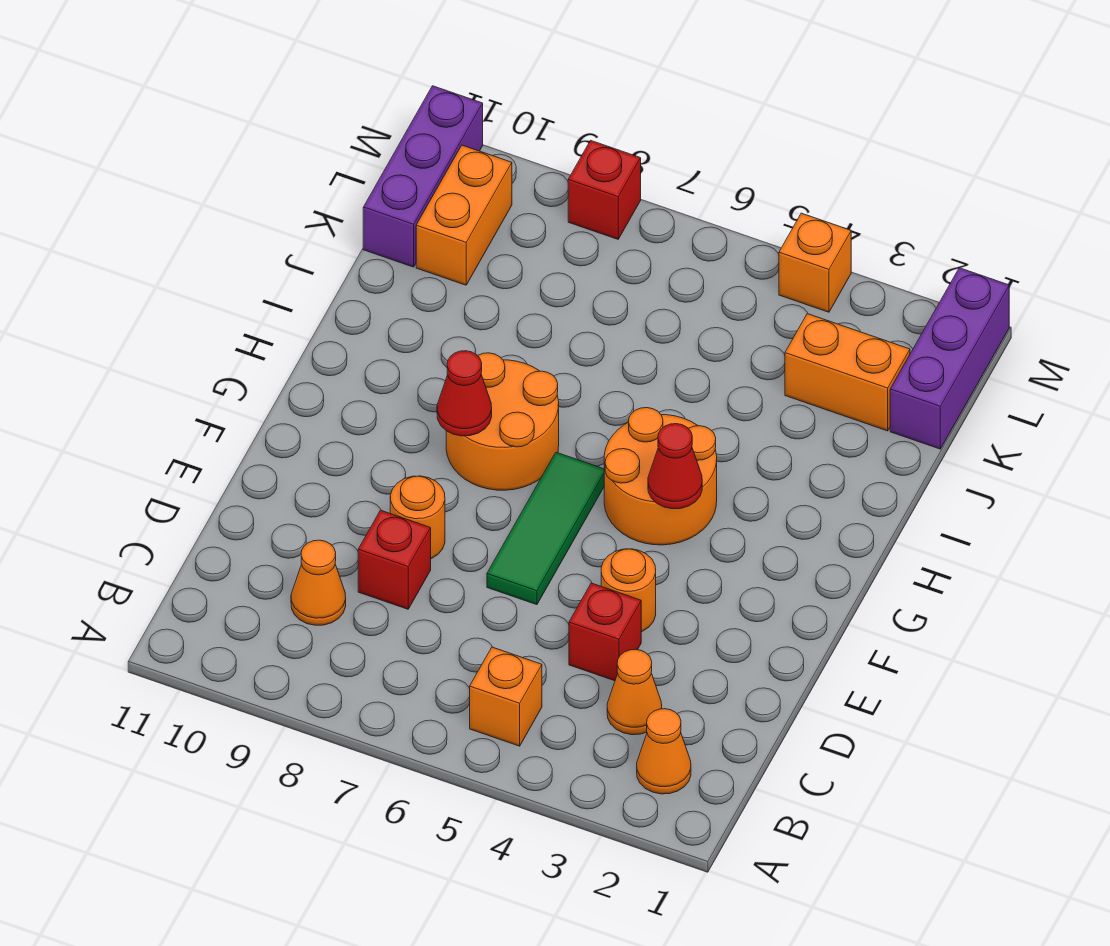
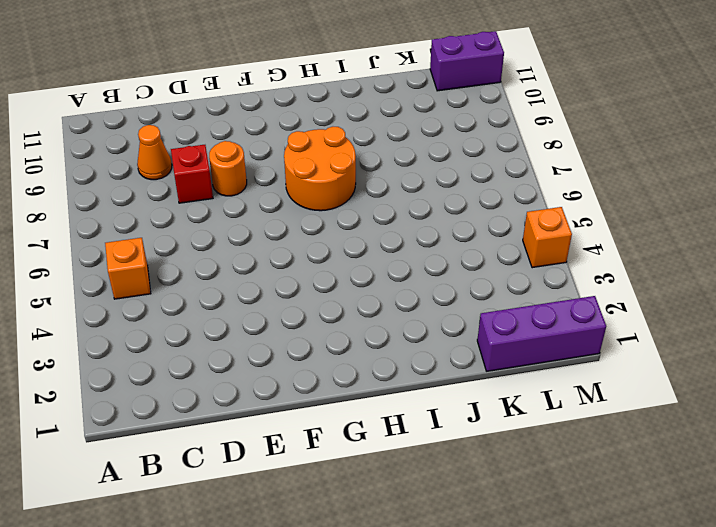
purple brick L11:M11 level 1 -> purple brick K11:M11 level 1
none -> orange cone B2 level 1
none -> orange cone C3 level 1
none -> red brick D4 level 1

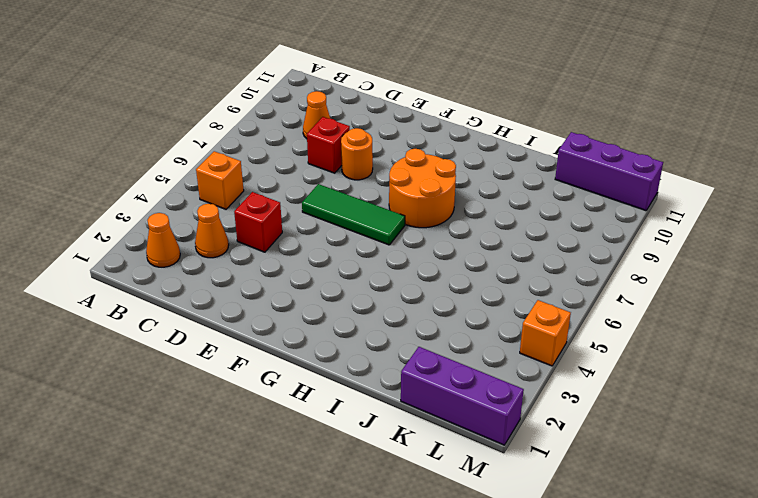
none -> orange round brick E4 level 1
none -> orange round brick G4:H5 level 1
none -> orange brick K2:K3 level 1

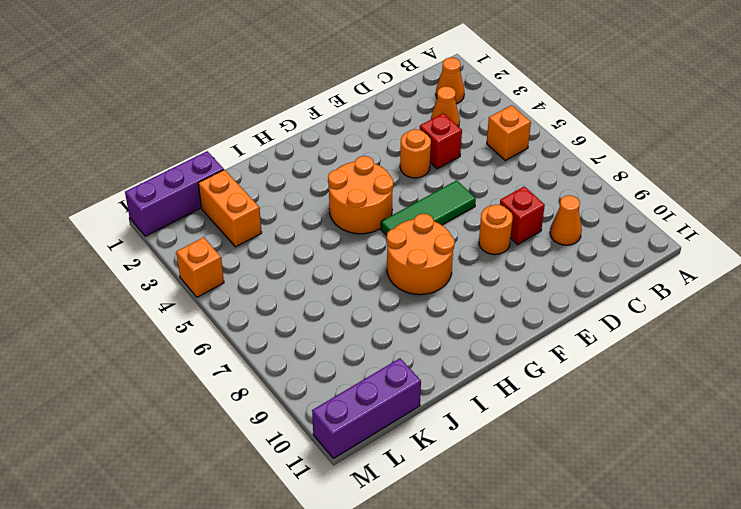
none -> orange brick K10:L10 level 1
none -> red brick M8 level 1
none -> red cone G4 level 2

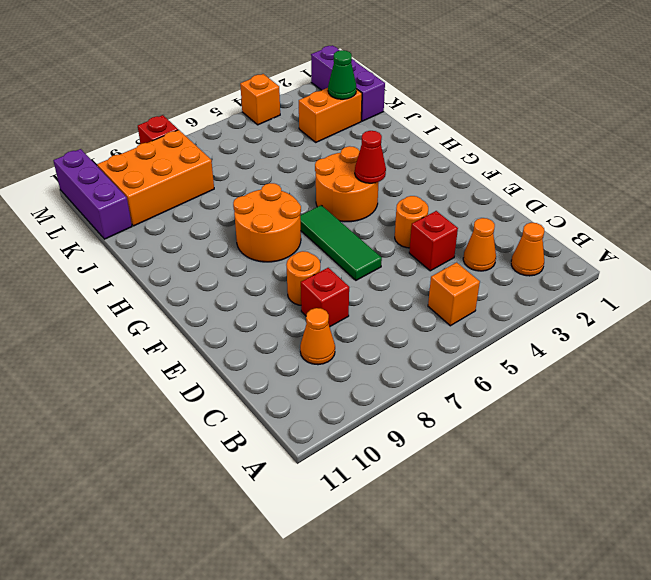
green cone K2 level 2 -> none
orange brick K8:L10 level 1 -> orange brick K10:L10 level 1
none -> red cone G8 level 2

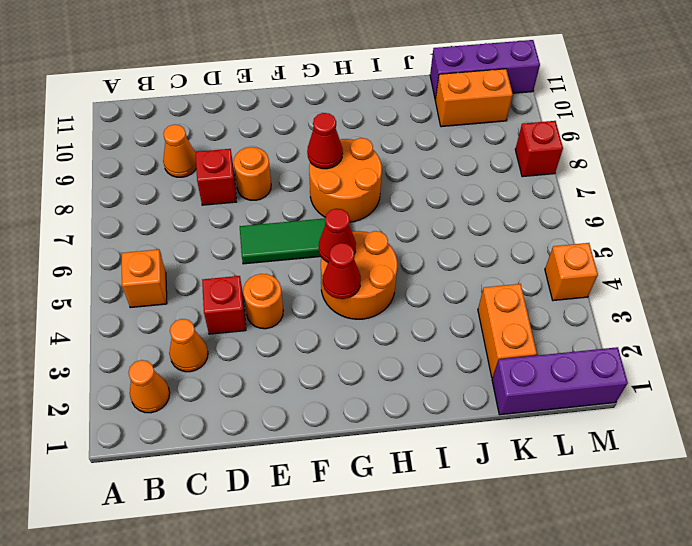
red cone G5 level 2 -> none

